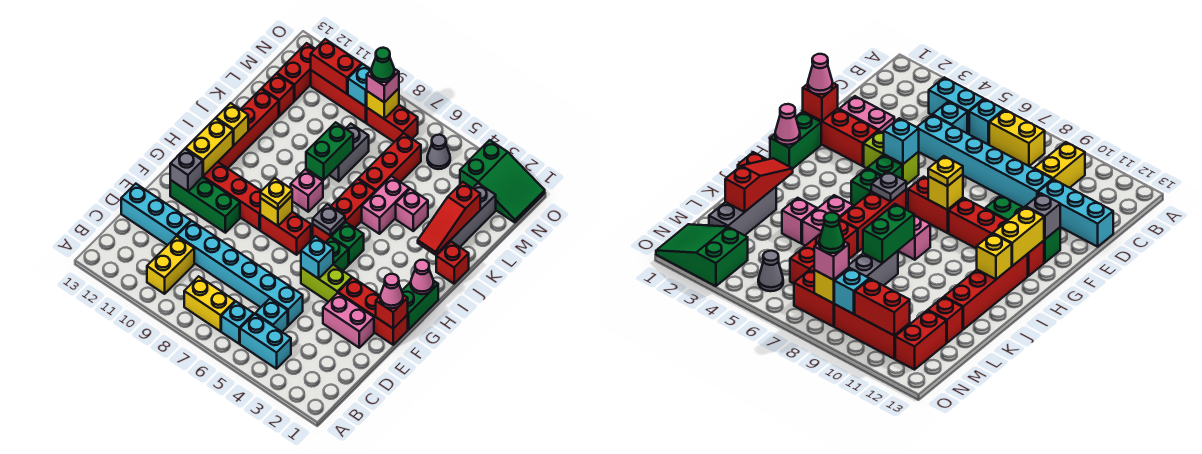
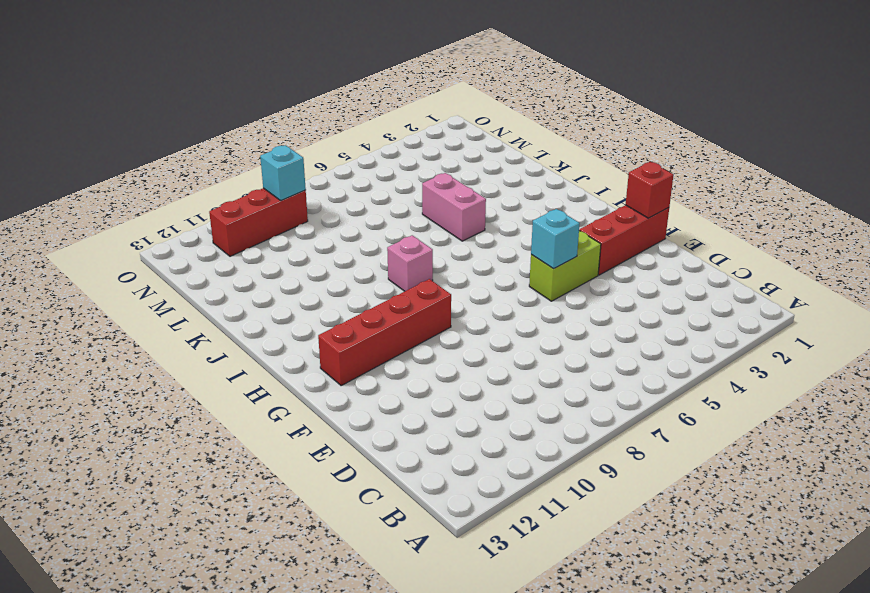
none -> cyan brick B4:B5 level 1
none -> cyan brick B6 level 1
none -> yellow brick B7:B8 level 1
none -> yellow brick B10:C10 level 1

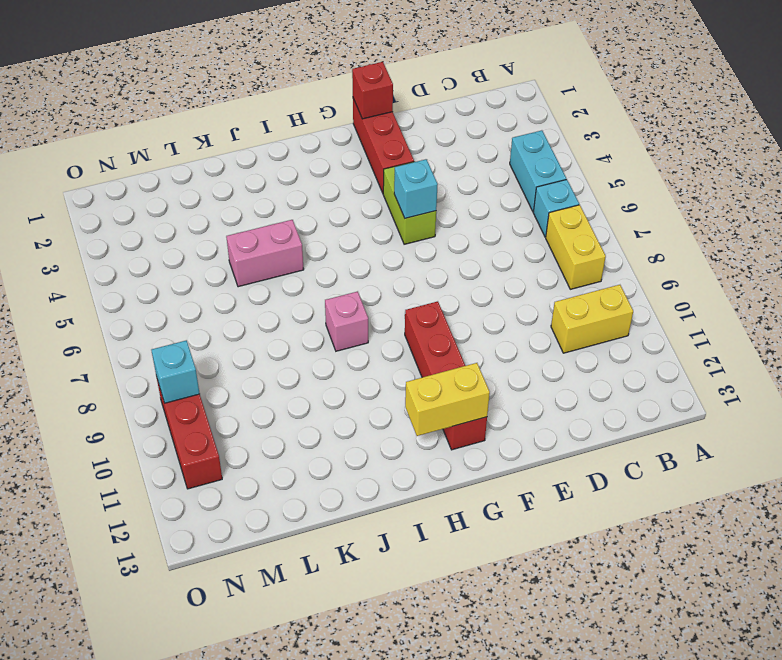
none -> cyan brick C5 level 1
none -> cyan brick D5:D10 level 1
none -> cyan brick D11:D13 level 1
none -> pink brick E2:E3 level 1

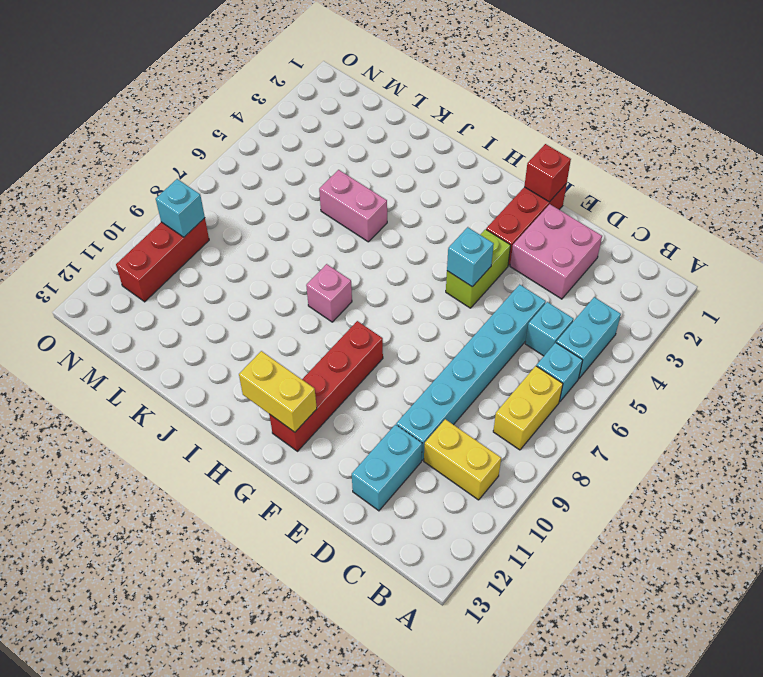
pink brick D2:E3 level 1 -> pink brick E2:E3 level 1
cyan brick D11:D12 level 1 -> cyan brick D11:D13 level 1
none -> green brick F10:F12 level 1
none -> green brick G1:H1 level 1
none -> green brick G5 level 1
none -> red brick G7:G8 level 1

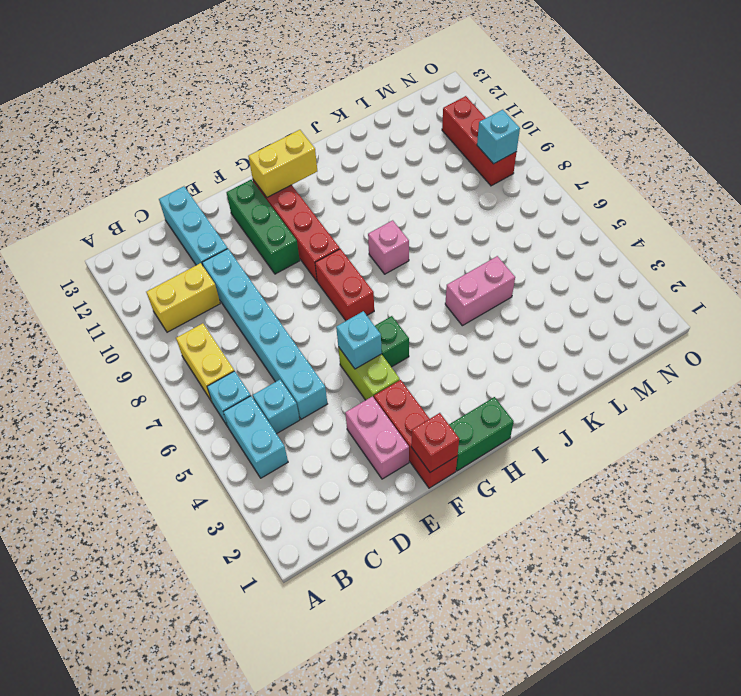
none -> green brick H5 level 1
none -> red brick H6:J6 level 1
none -> red brick H12:K12 level 1
none -> red brick J1 level 1

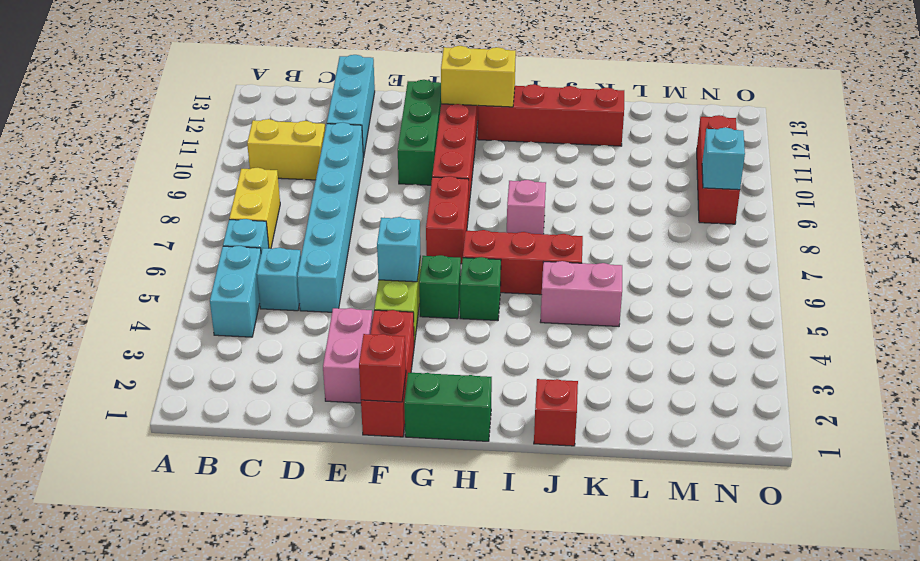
none -> grey brick K2:M2 level 1
none -> pink brick K4 level 1
none -> red brick K6:M6 level 1
none -> grey brick K8:L8 level 1

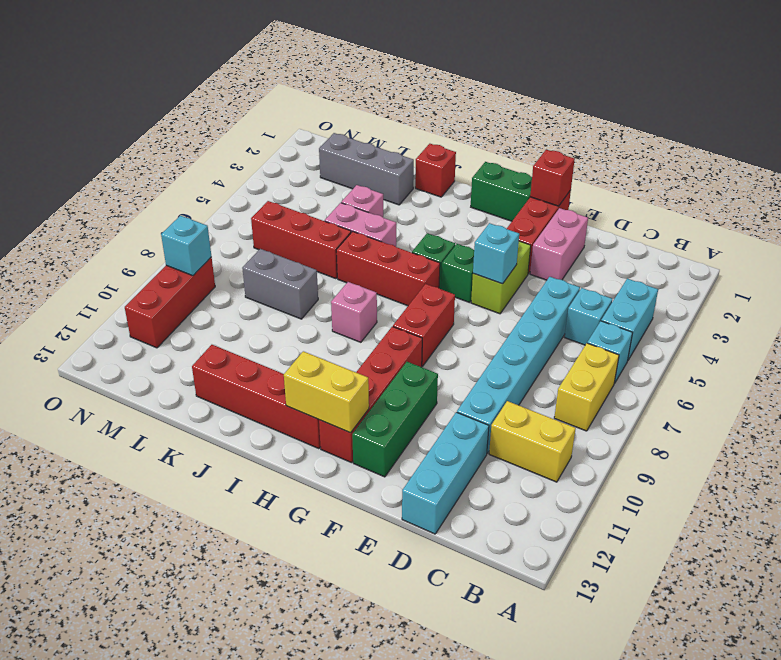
none -> red brick L12 level 1
none -> red brick M12:N12 level 1
none -> green slope N1:O3 level 1 top 3
none -> grey cone N5 level 1

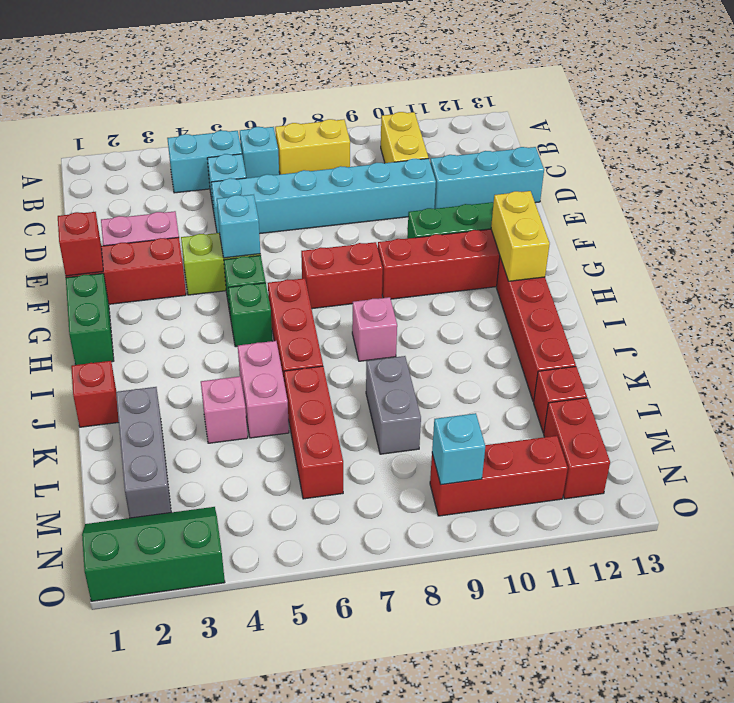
green slope N1:O3 level 1 top O -> green slope N1:O3 level 1 top 3
none -> grey cone N5 level 1
none -> red brick N7:N8 level 1
none -> grey brick F12 level 2
none -> yellow brick G8 level 2

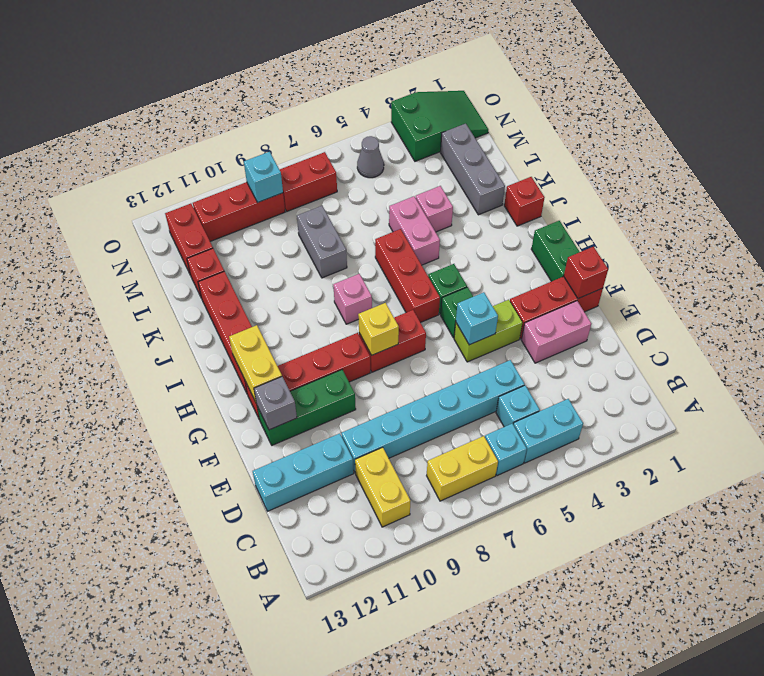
none -> red brick K6:M6 level 1
none -> pink cone H1 level 2
none -> grey plate H6 level 2
none -> yellow brick I12 level 2

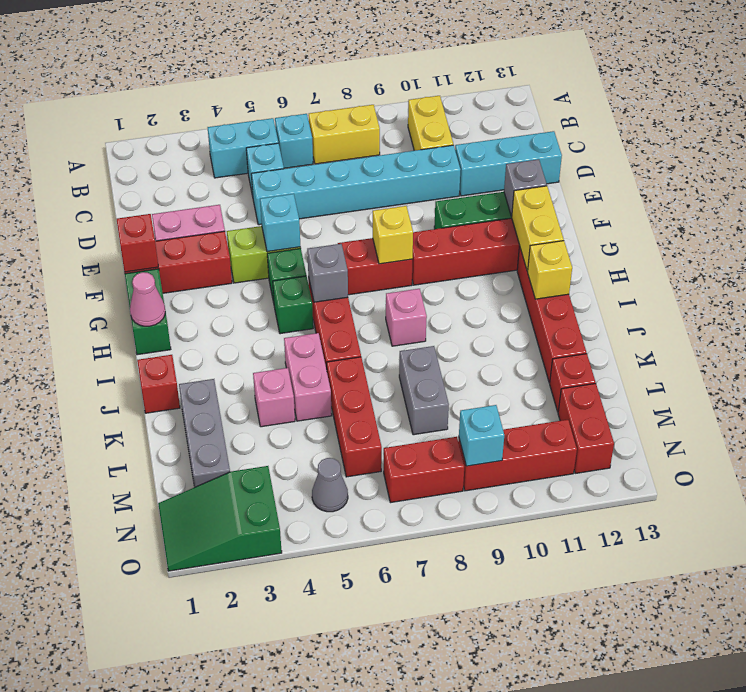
grey brick H6 level 2 -> grey plate H6 level 2
none -> red slope J2:L2 level 2 top L
none -> green brick J8:K8 level 2
none -> yellow brick N8 level 2
none -> red brick N10:N11 level 2

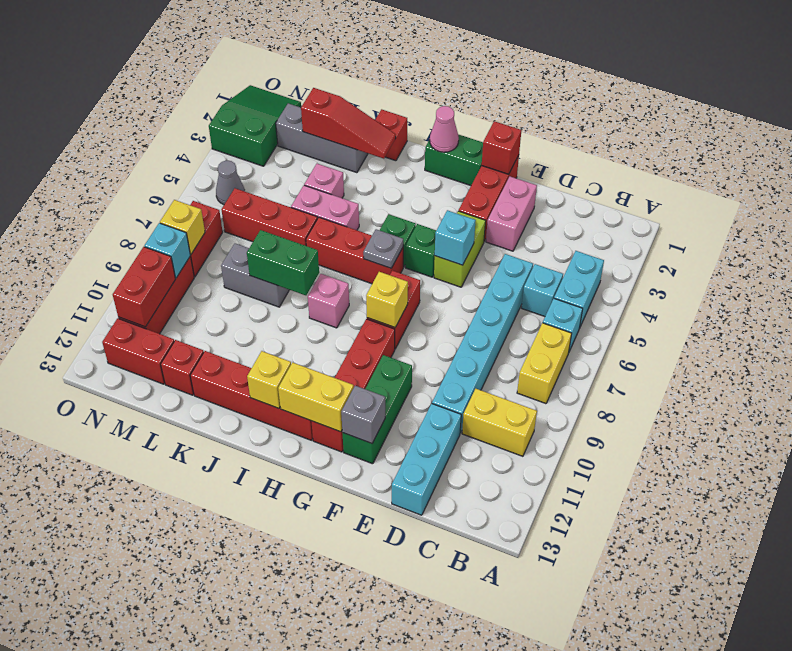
none -> pink cone F1 level 3
none -> yellow plate G8 level 3
none -> pink brick N8 level 3
none -> green cone N8 level 4

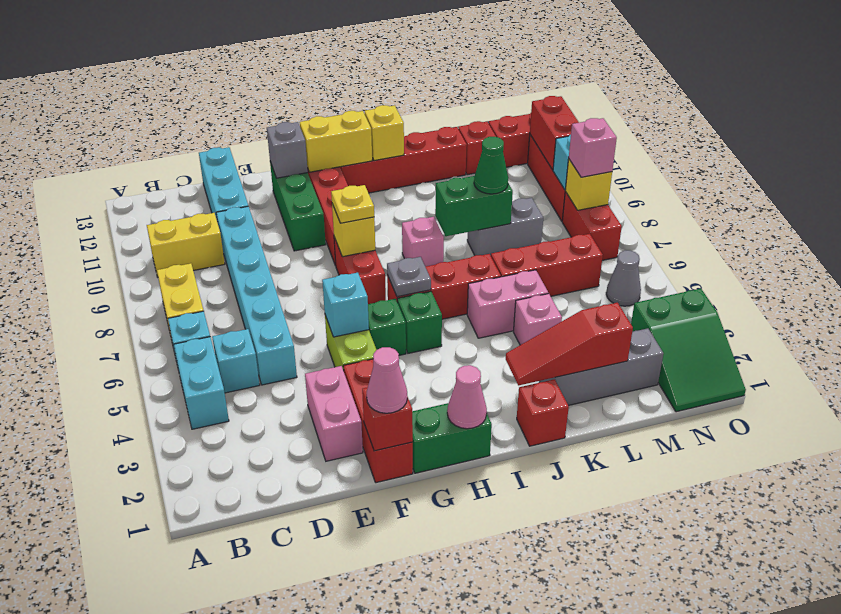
green cone K8 level 3 -> green cone N8 level 4

